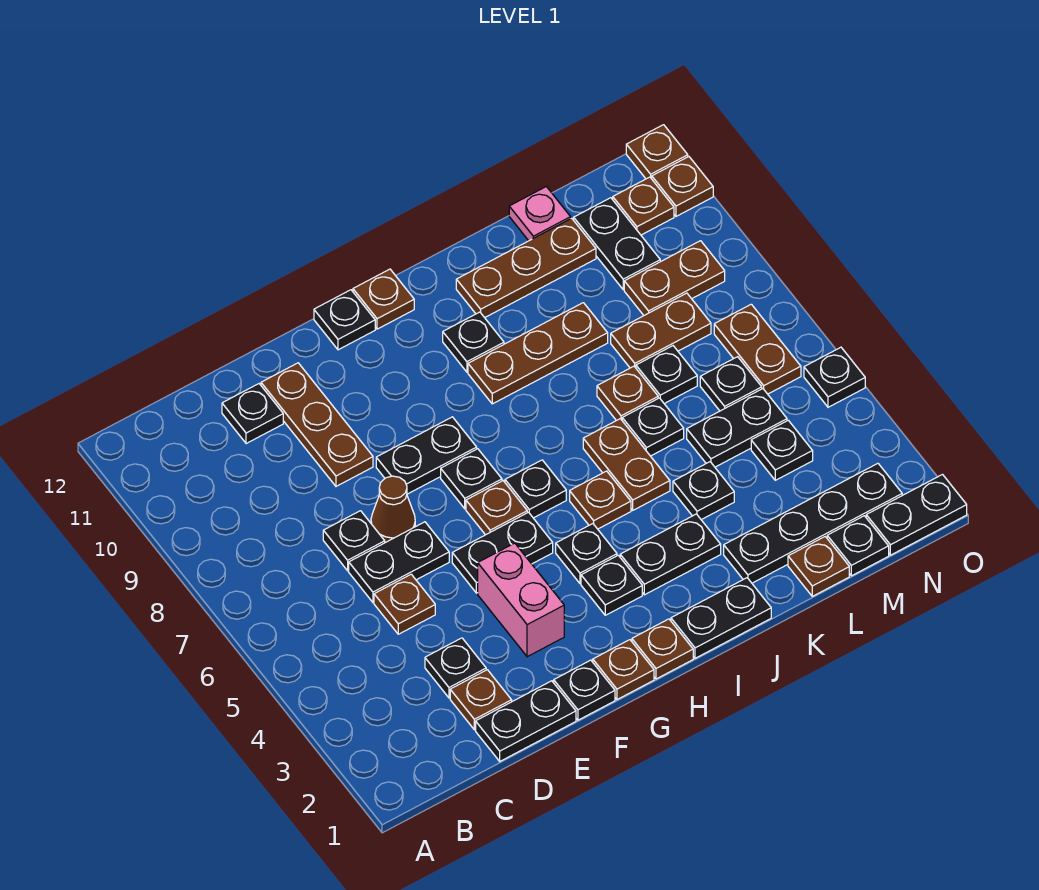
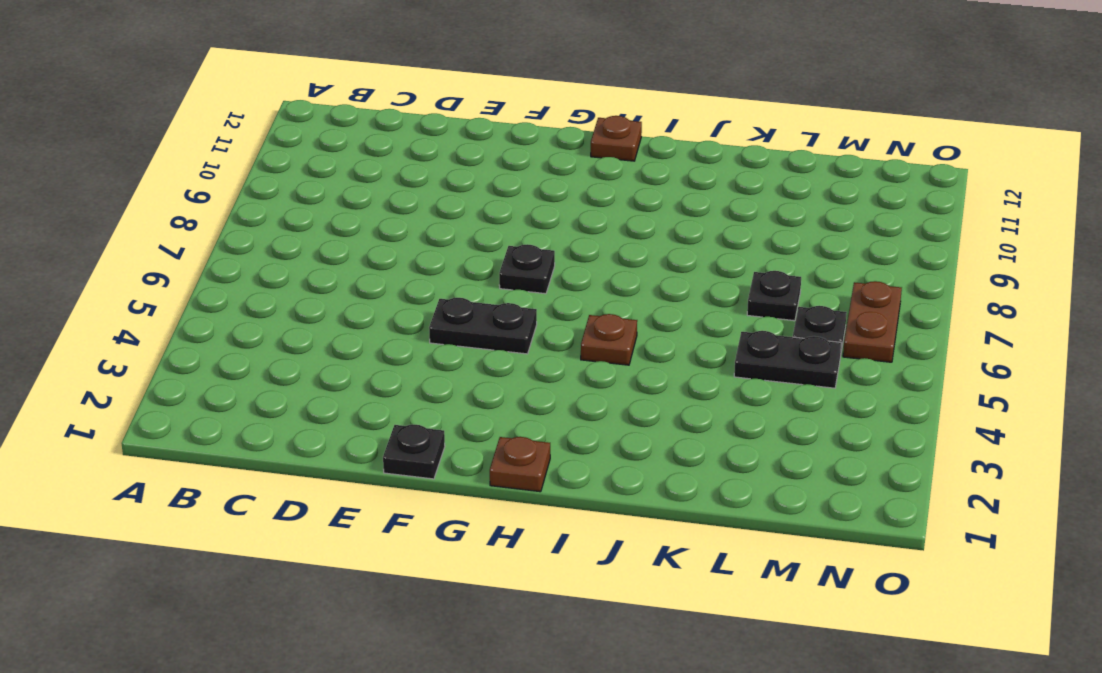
none -> black plate D1:E1 level 1
none -> brown plate D2 level 1
none -> black plate D3 level 1
none -> brown plate D5 level 1

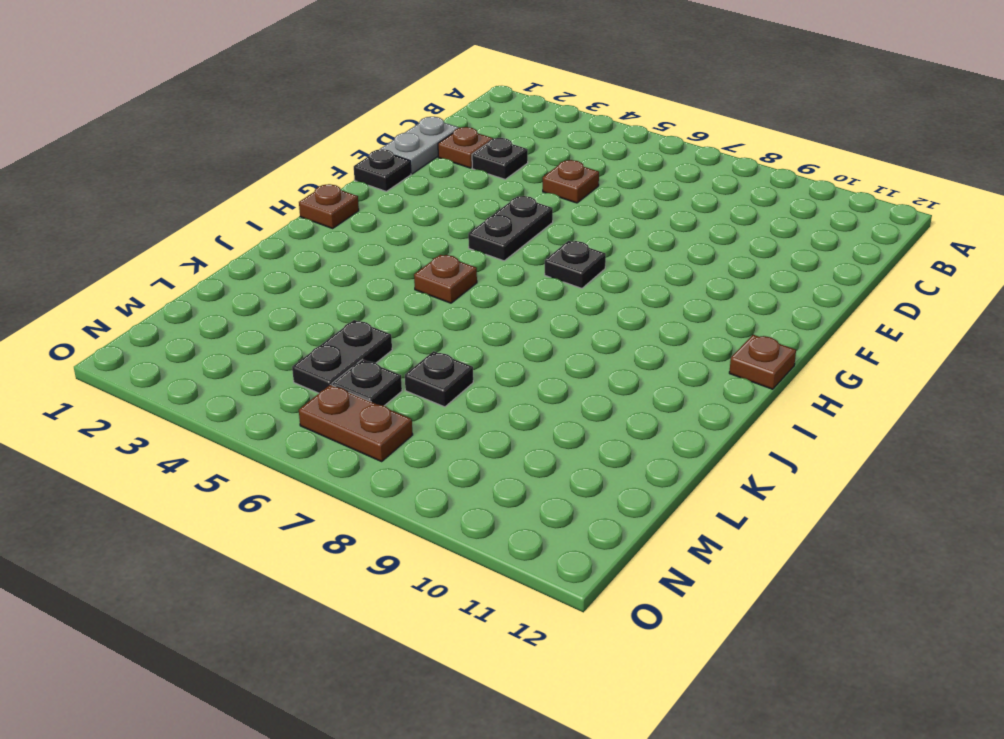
grey plate D1:E1 level 1 -> black plate D1:E1 level 1
none -> black plate D6:E6 level 1
none -> black plate D7 level 1
none -> black plate D11 level 1
none -> brown cone E7 level 1

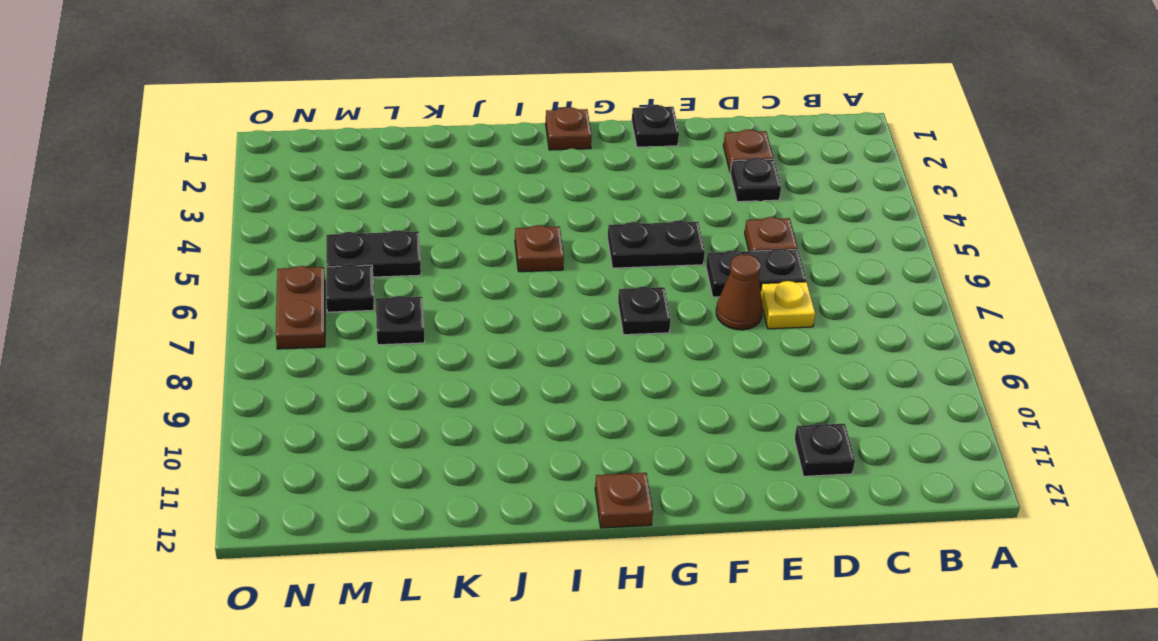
yellow plate D7 level 1 -> black plate D7 level 1
none -> black plate D1:E1 level 1
none -> brown plate E9:E11 level 1
none -> pink brick F3:F4 level 1
none -> black plate F8:G8 level 1

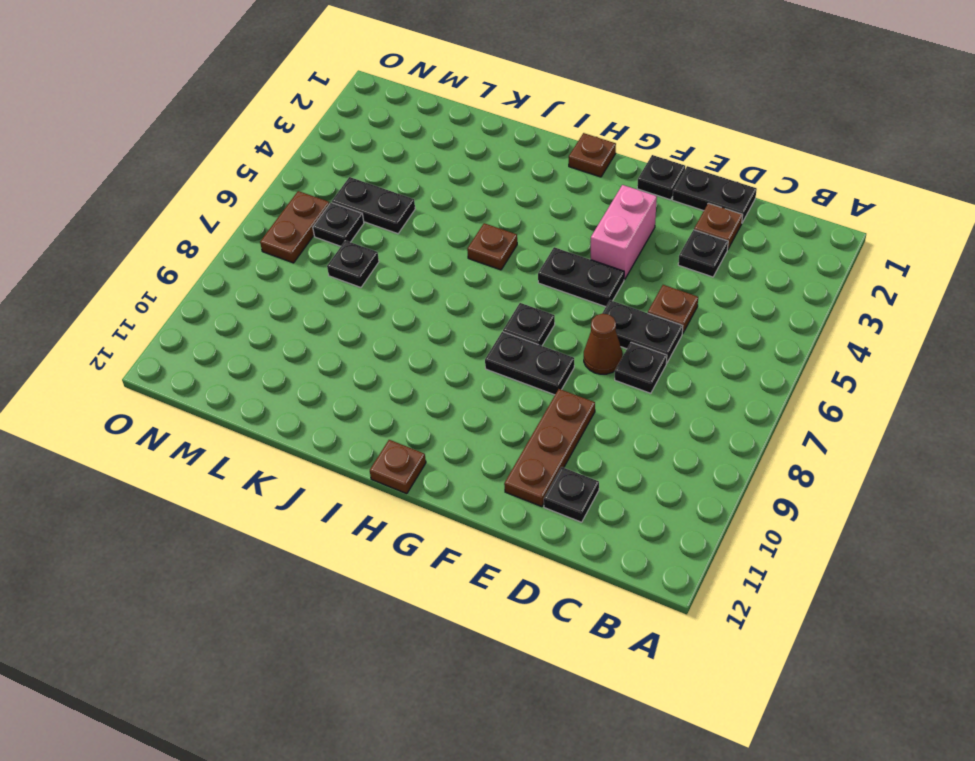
none -> brown plate G1 level 1
none -> brown plate G6 level 1
none -> black plate G12 level 1
none -> black plate H3 level 1

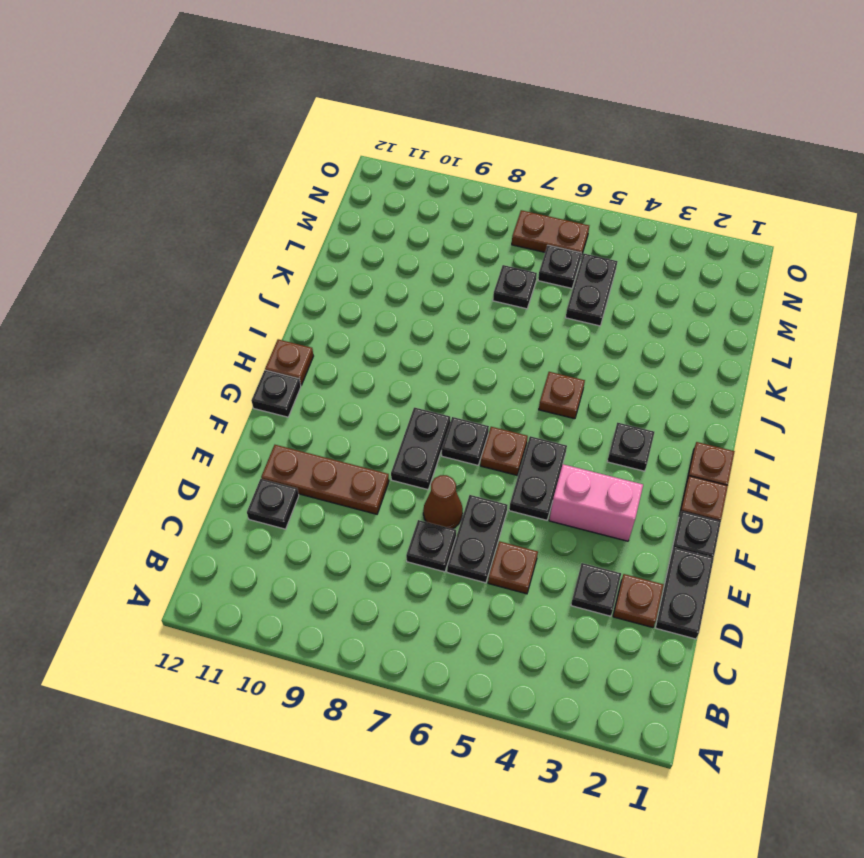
none -> black plate H4 level 1
none -> black plate H6 level 1
none -> black plate I1:J1 level 1
none -> black plate I3:J3 level 1

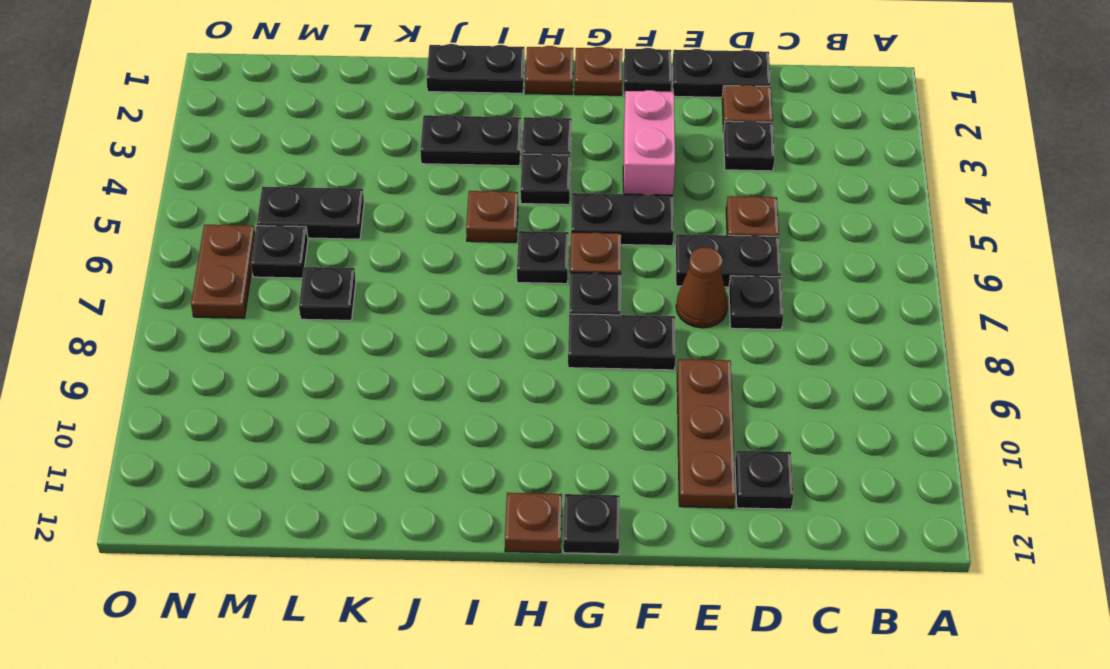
none -> brown plate I9:K9 level 1
none -> black plate I10 level 1
none -> brown plate J5:J6 level 1
none -> brown plate J11:L11 level 1

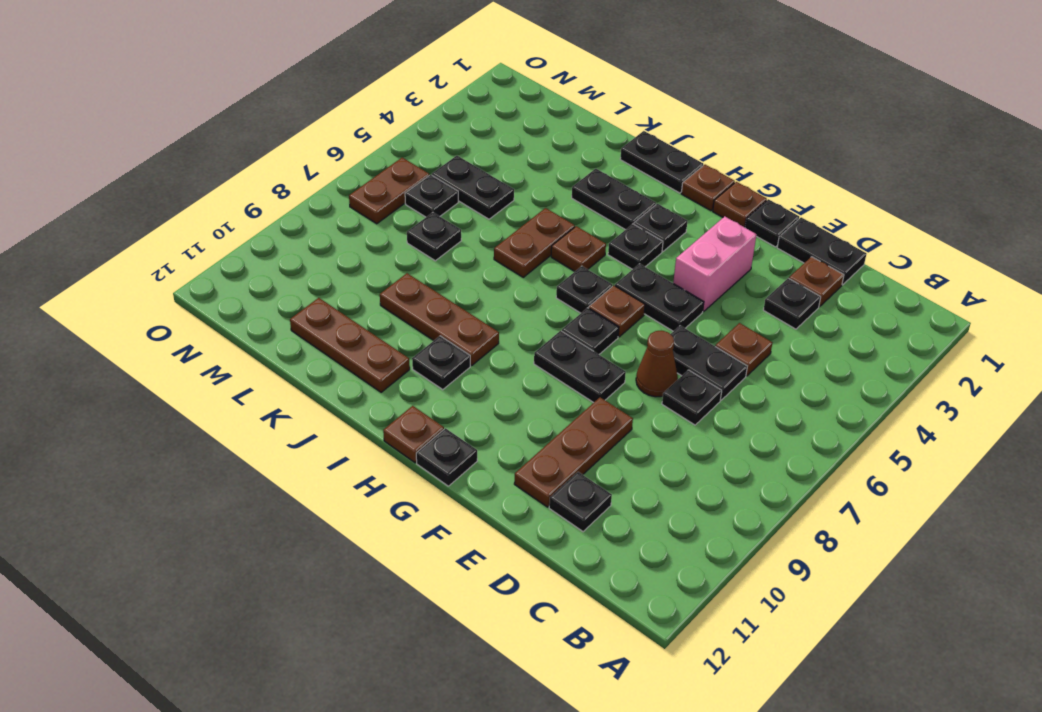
none -> black plate K2:N2 level 1
none -> black plate K4 level 1
none -> black plate K6 level 1
none -> brown plate K7 level 1

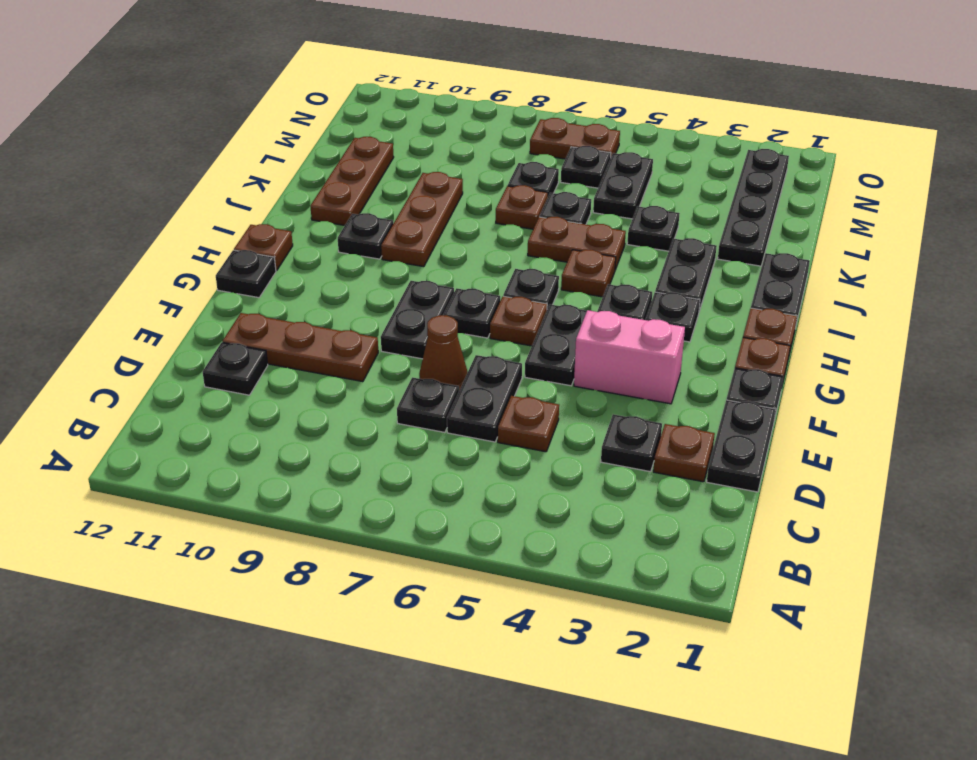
none -> brown plate L1 level 1
none -> brown plate L8:M8 level 1
none -> pink plate L12 level 1
none -> black plate M1 level 1

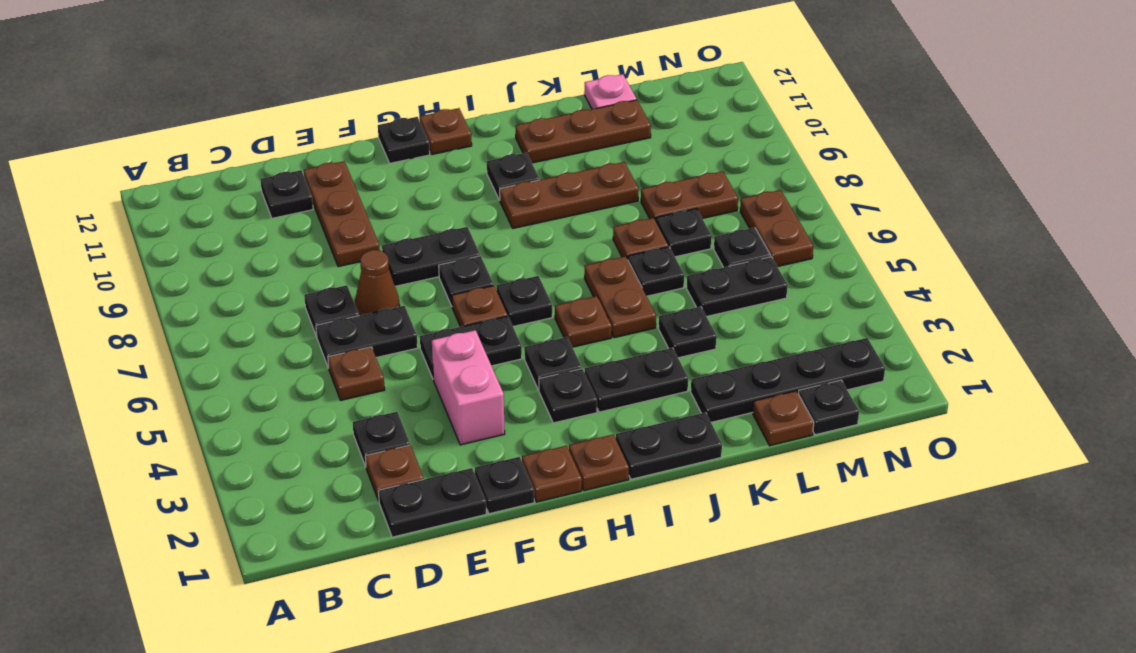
none -> black plate M4 level 1
none -> brown plate M9:N9 level 1
none -> black plate M10:M11 level 1
none -> black plate N1:O1 level 1

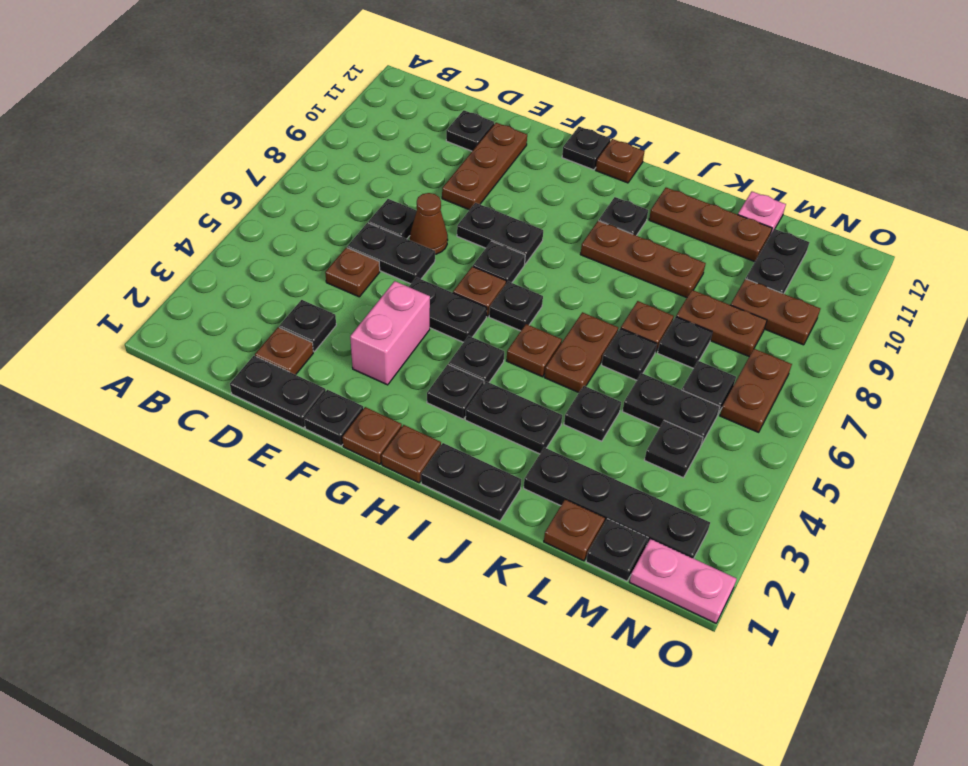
pink plate N1:O1 level 1 -> black plate N1:O1 level 1
none -> brown plate N11 level 1
none -> black plate O5 level 1
none -> brown plate O11 level 1
none -> brown plate O12 level 1

